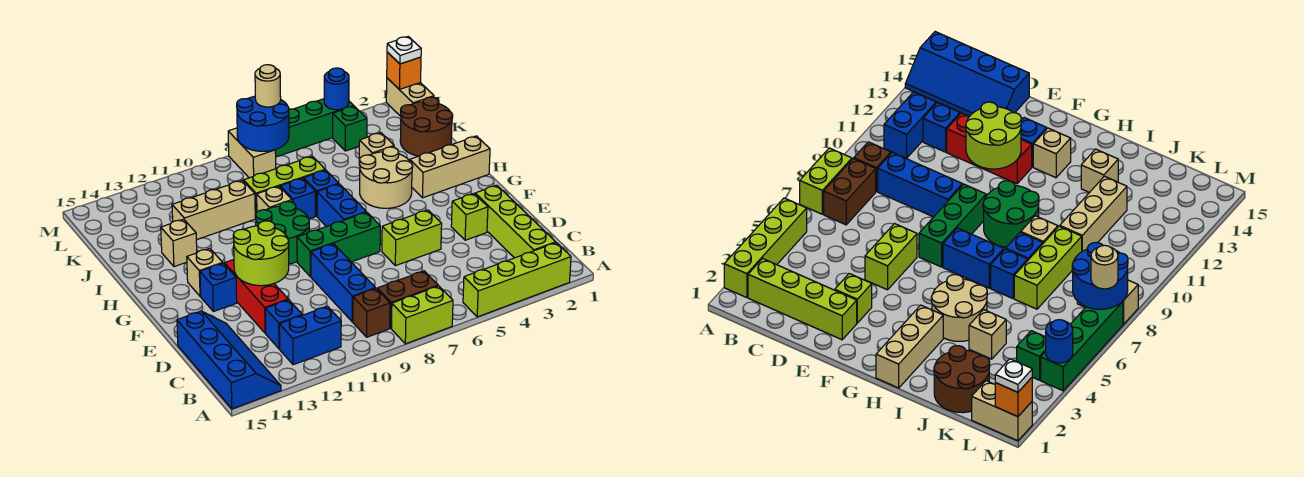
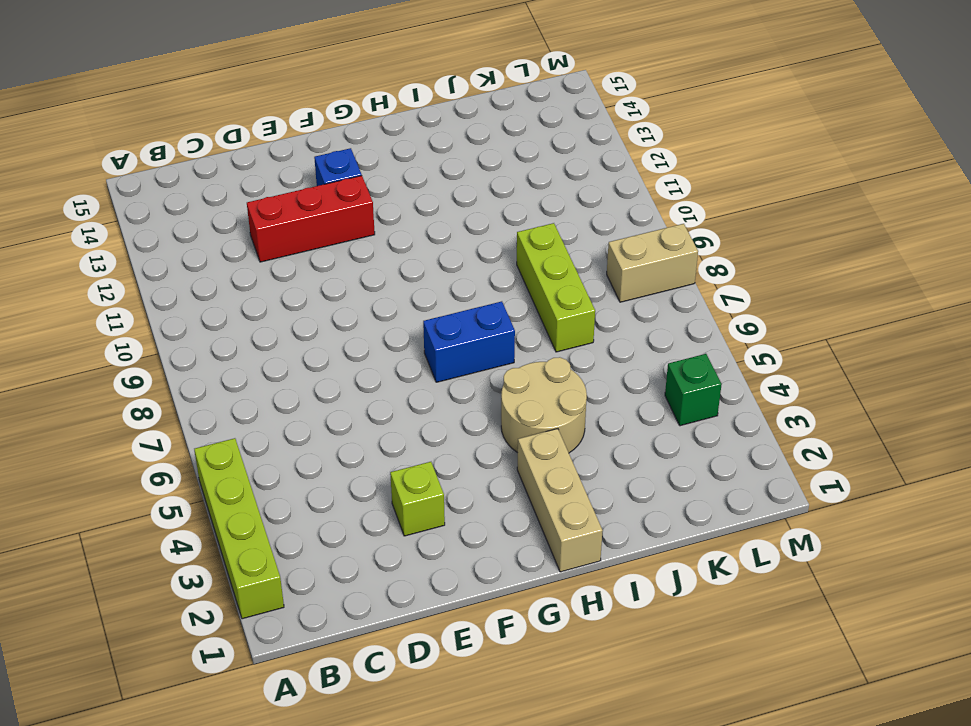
none -> lime brick A7:A8 level 1
none -> blue slope A14:D15 level 1 top 15
none -> lime brick B2:E2 level 1
none -> brown brick B7:B8 level 1

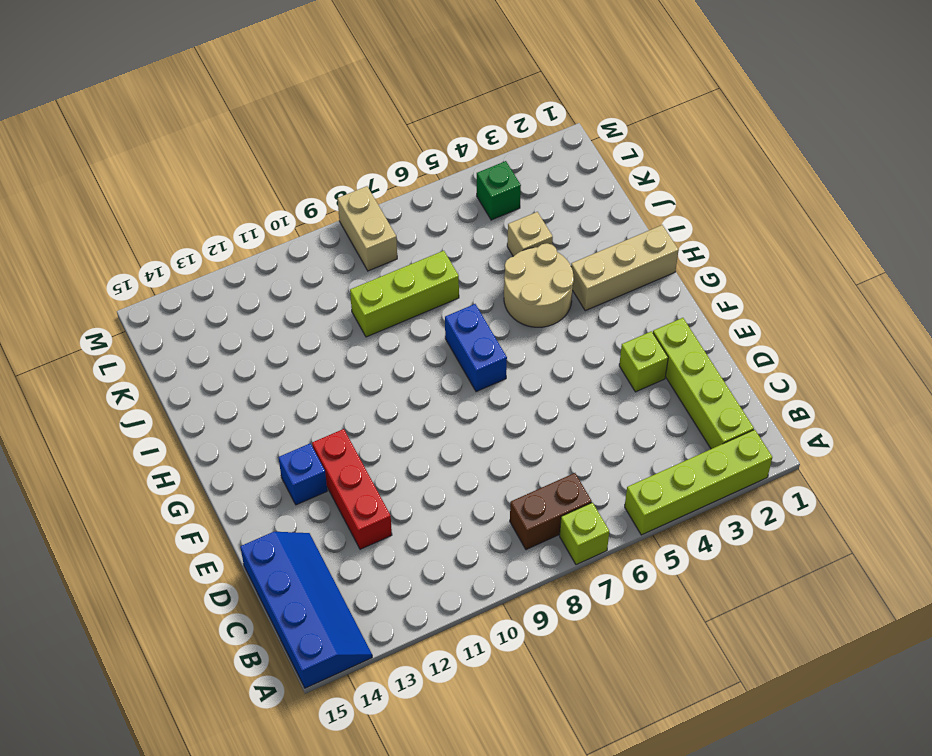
lime brick A7 level 1 -> lime brick A7:A8 level 1
none -> brown brick B9 level 1
none -> blue brick B11:B12 level 1
none -> blue brick C9:E9 level 1
none -> blue brick C12 level 1

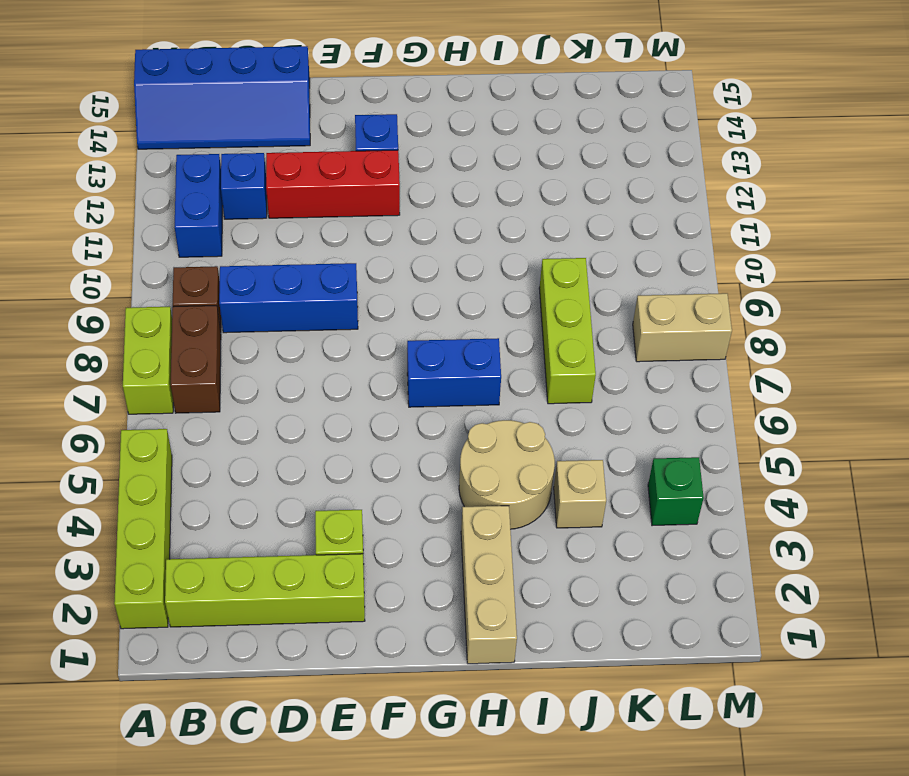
none -> lime brick E5:E6 level 1
none -> green brick F7:F9 level 1
none -> green round brick G9:H10 level 1
none -> tan brick G13 level 1

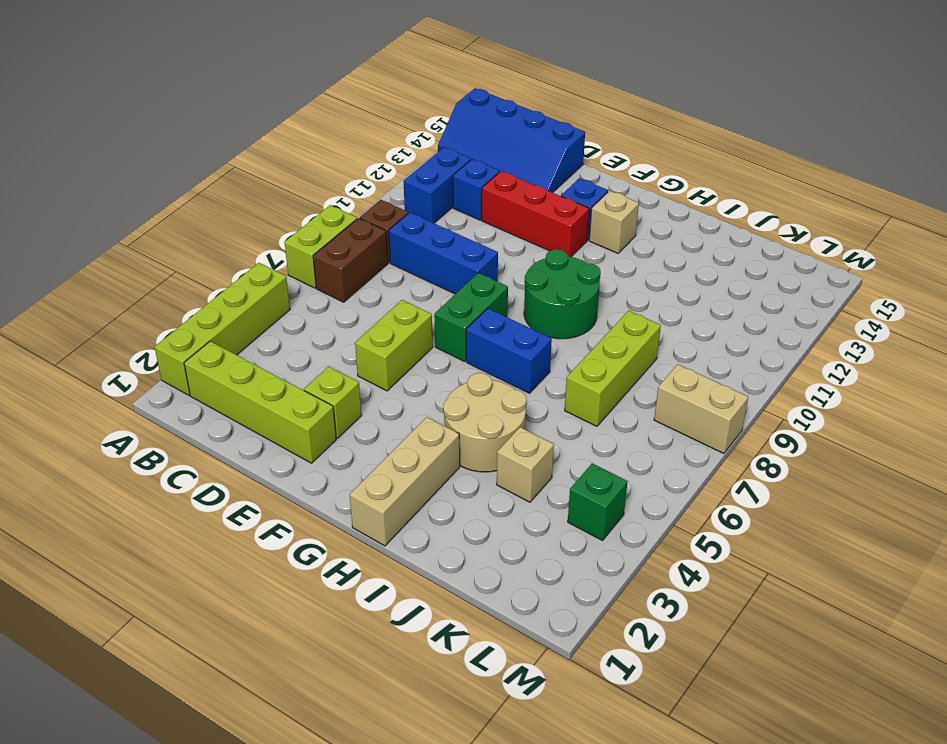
green brick F7:F8 level 1 -> green brick F7:F9 level 1
none -> blue brick I7 level 1
none -> blue brick I8 level 1
none -> tan brick I9 level 1
none -> tan brick I13 level 1

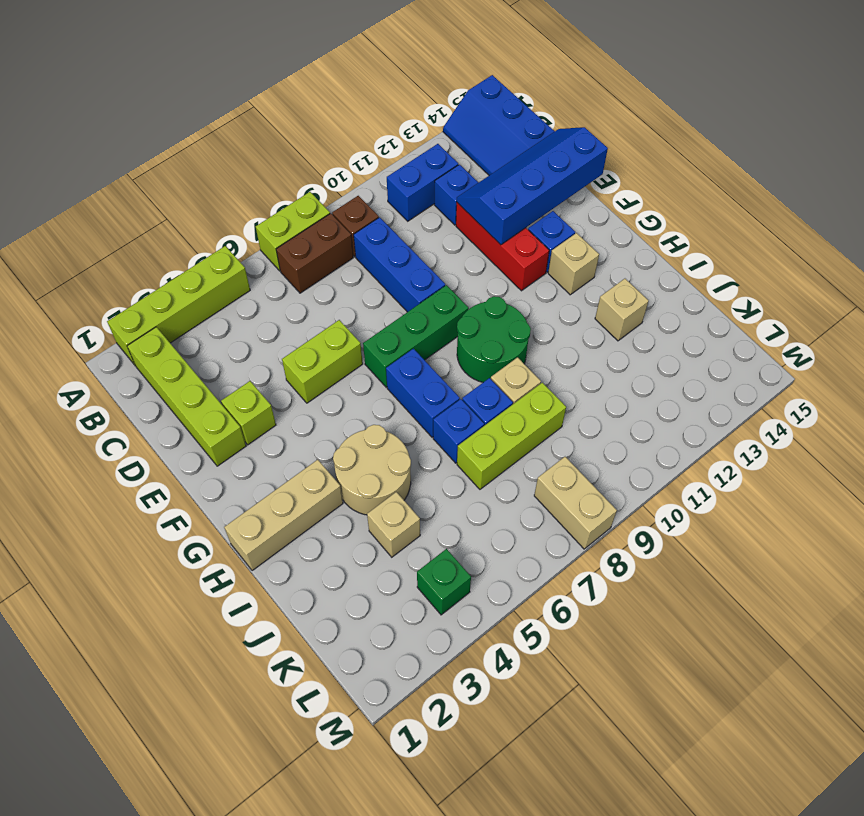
blue slope D12:E15 level 2 top E -> lime round brick E11:F12 level 2
none -> brown round brick J1:K2 level 1
none -> tan brick J10:J12 level 1
none -> tan brick L1:M1 level 1
none -> green brick M4:M7 level 1

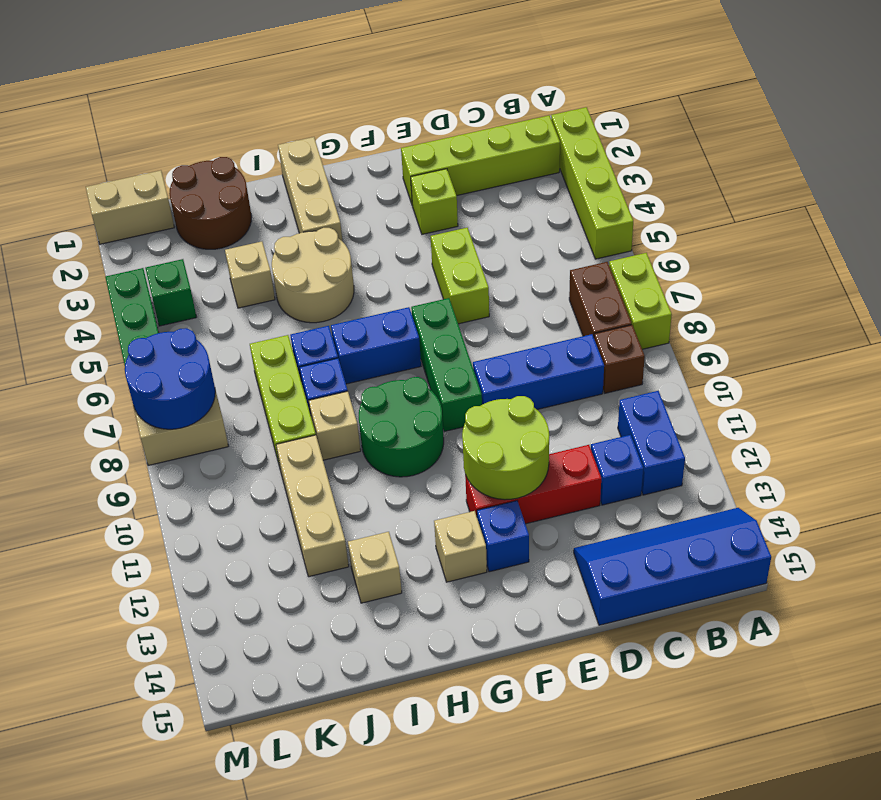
none -> orange brick M1 level 2
none -> blue round brick M4 level 2
none -> white plate M1 level 3
none -> tan round brick M7 level 3

